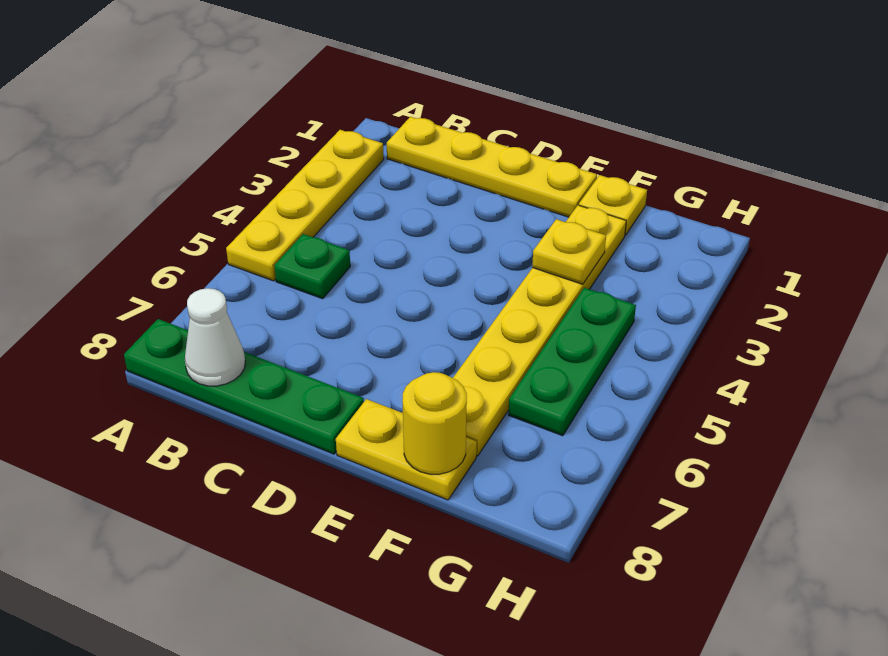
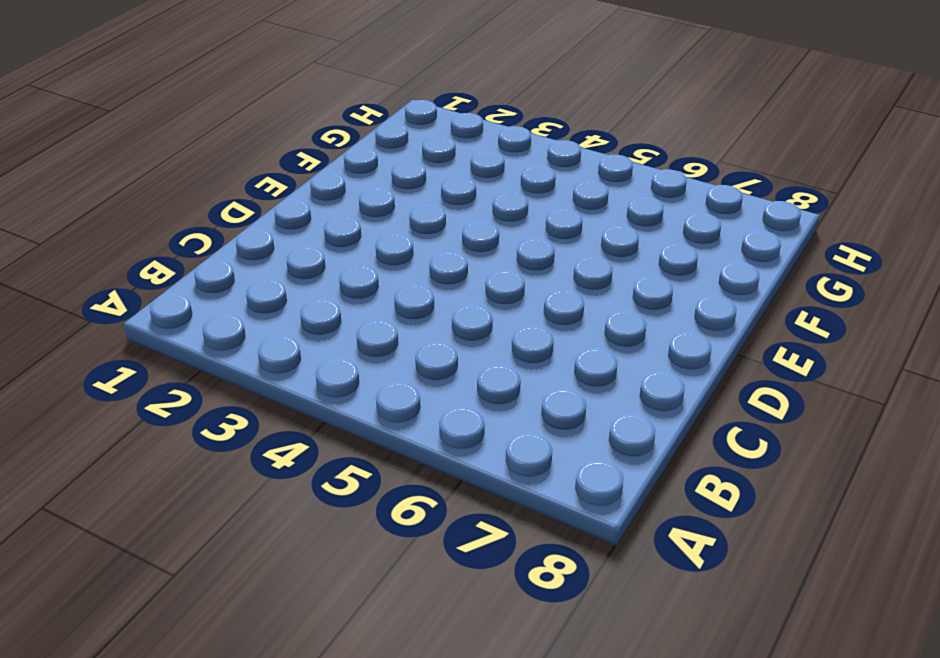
none -> yellow plate A2:A5 level 1
none -> green plate A8:D8 level 1

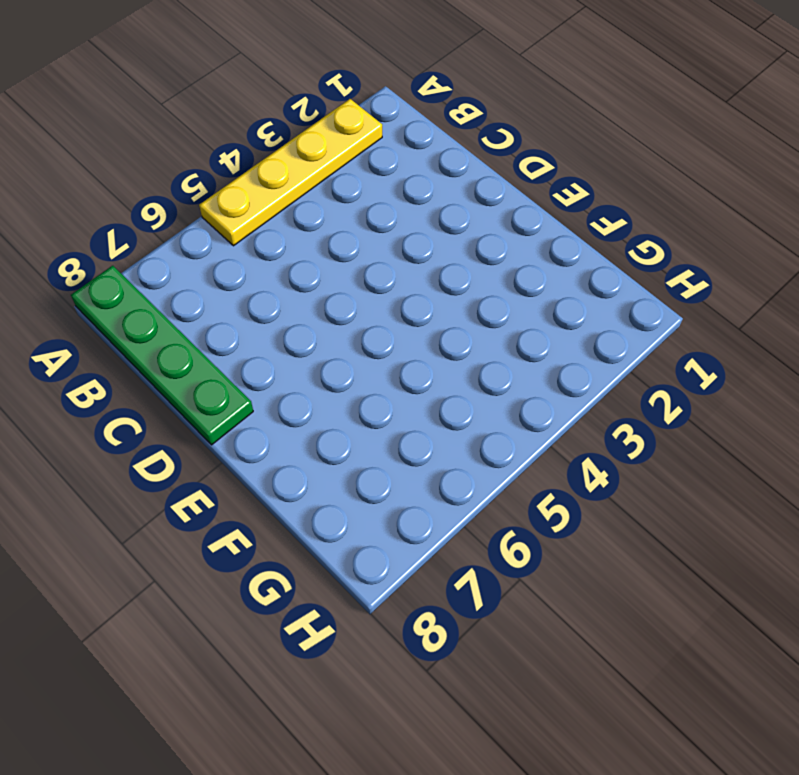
none -> yellow plate B1:E1 level 1
none -> green plate B5 level 1

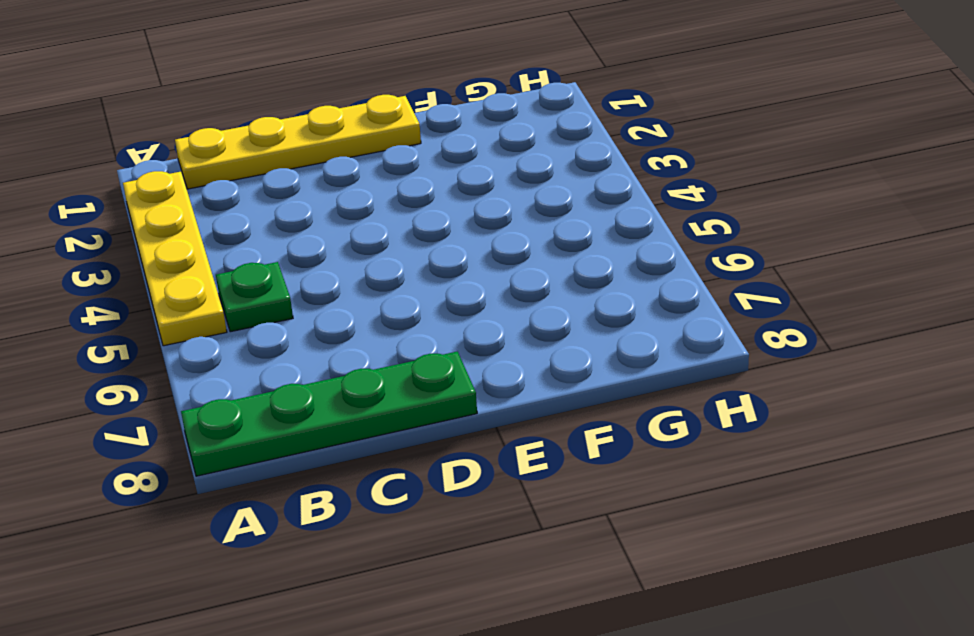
none -> yellow plate E8:F8 level 1
none -> yellow plate F1 level 1

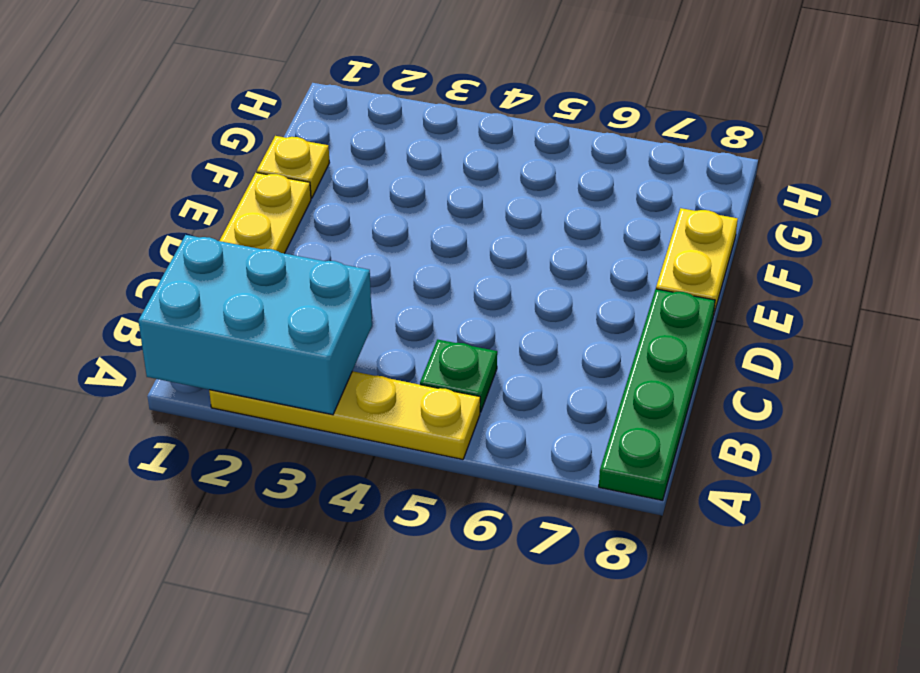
cyan brick A1:B3 level 2 -> none
none -> yellow plate F2:F7 level 1
none -> green plate G4:G6 level 1

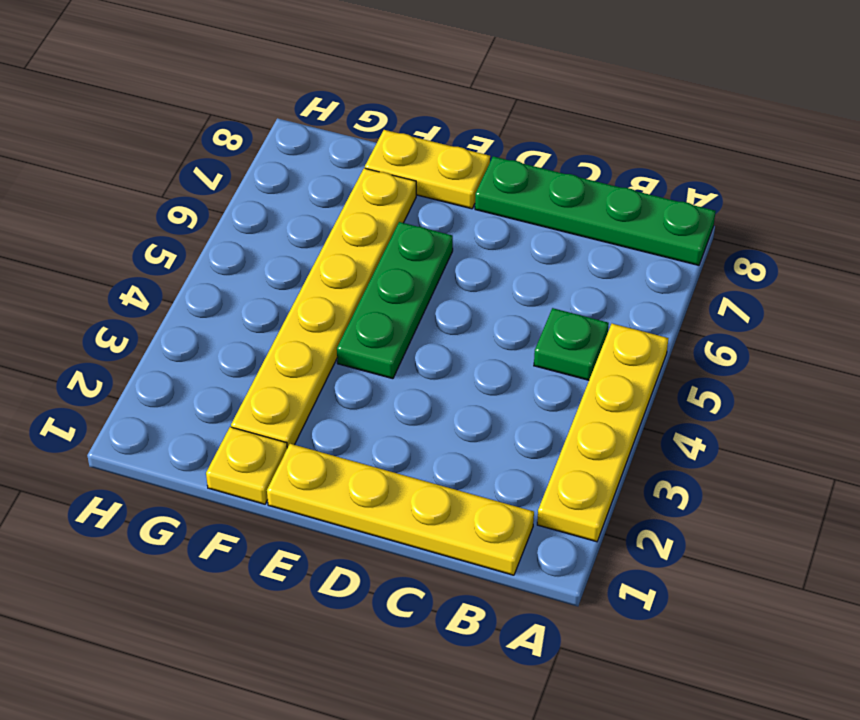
green plate E4:E6 level 1 -> green plate G4:G6 level 1
none -> white cone B8 level 2
none -> yellow plate F3 level 2

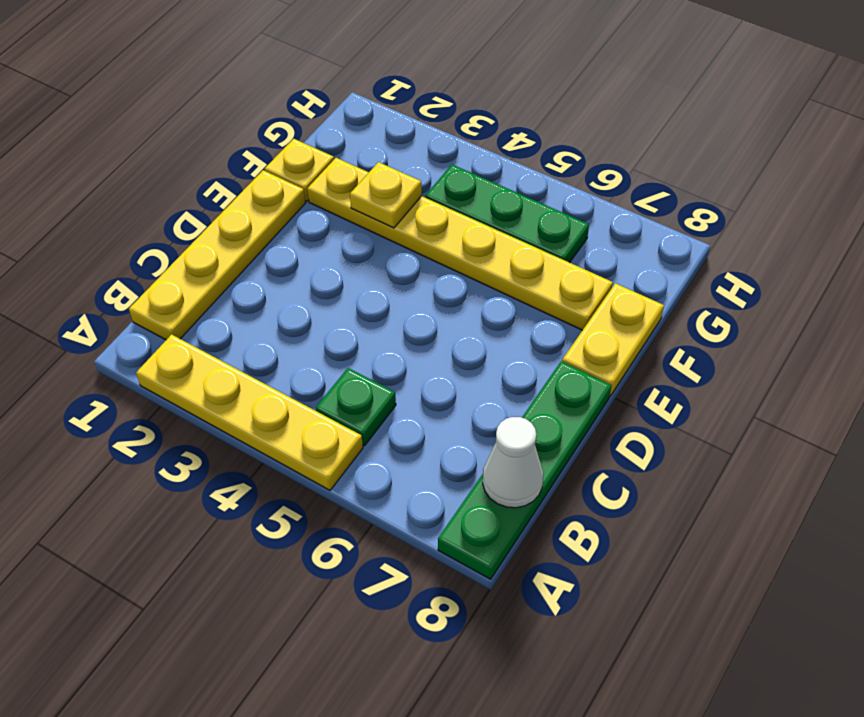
none -> yellow round brick F8 level 2

